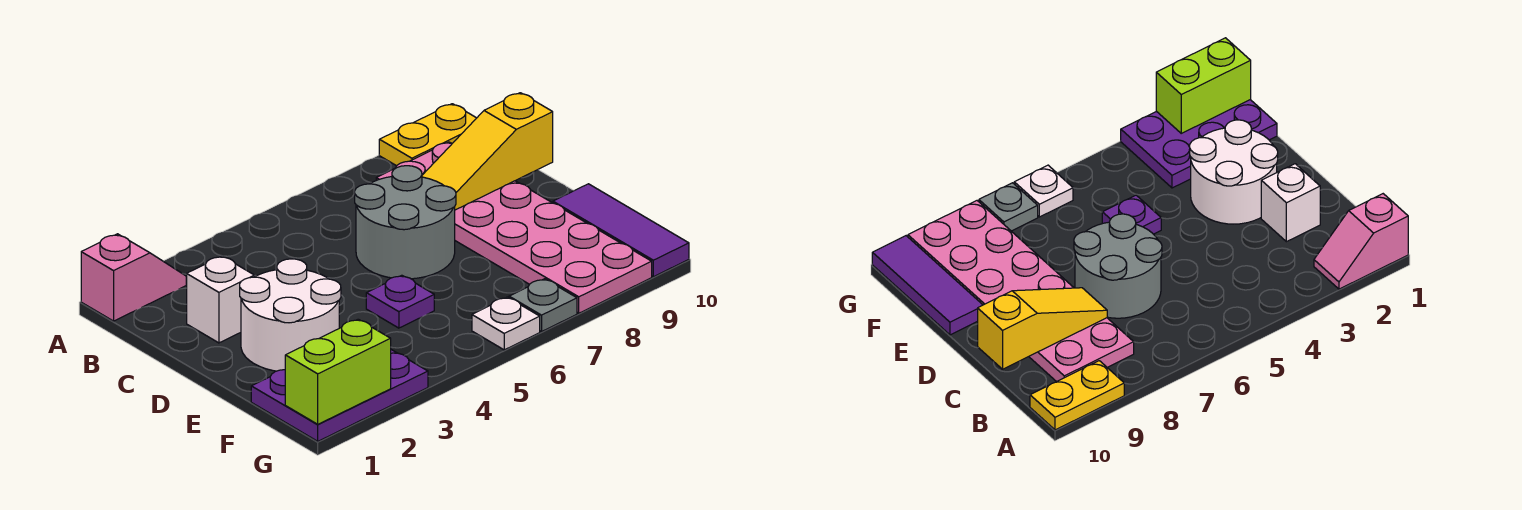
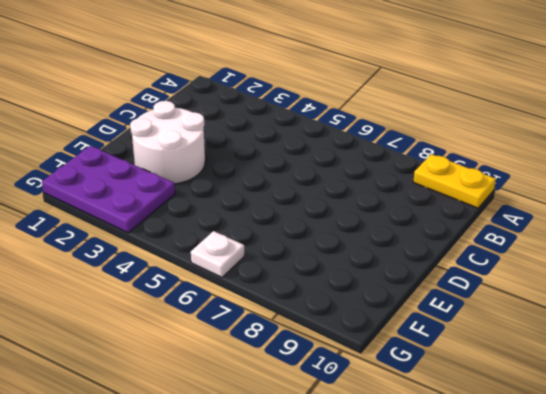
none -> pink slope A1:A2 level 1 top 1
none -> pink plate B8:G9 level 1
none -> white brick C2 level 1

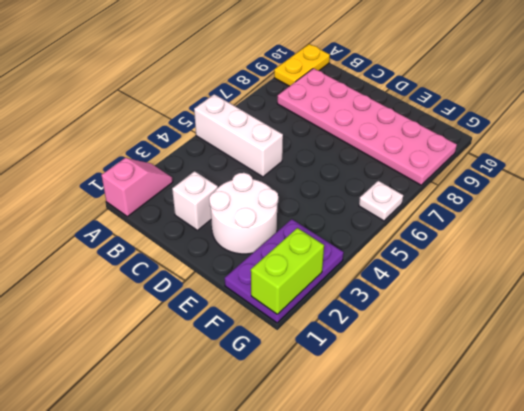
white brick A5:C5 level 1 -> none
none -> grey round brick C6:D7 level 1
none -> purple plate E5 level 1
none -> purple tile E10:G10 level 1

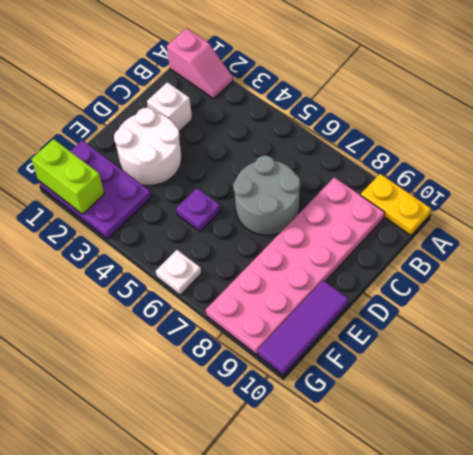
none -> grey plate G7 level 1
none -> yellow slope C8:C10 level 2 top 10

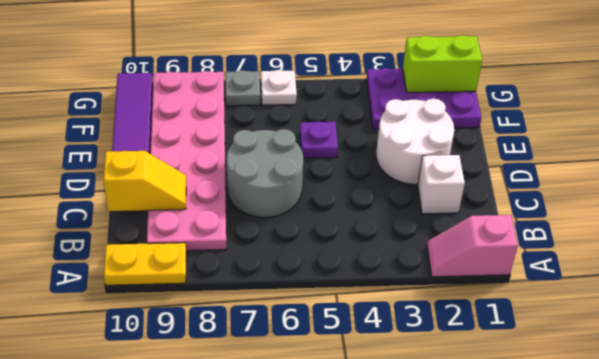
yellow slope C9:C10 level 2 top 10 -> yellow slope C8:C10 level 2 top 10

